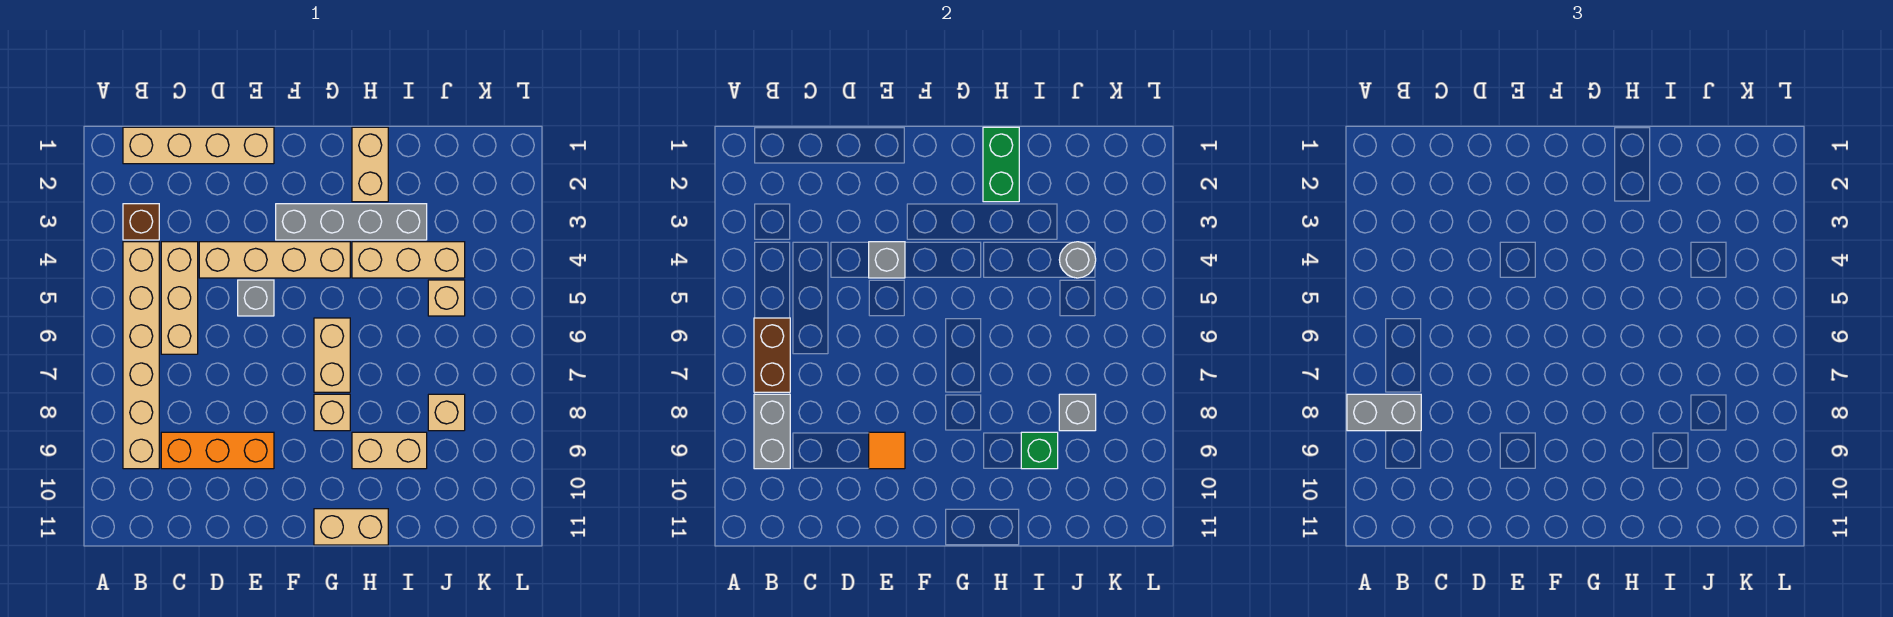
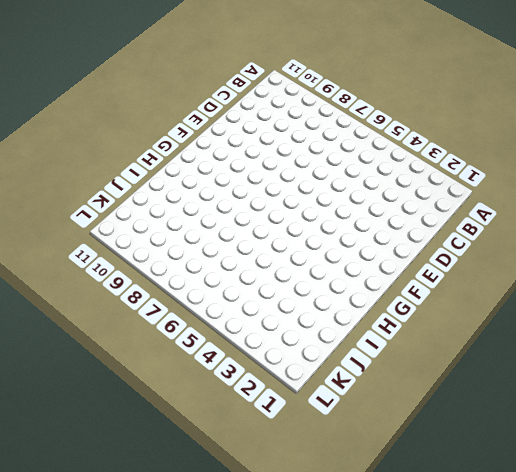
none -> tan brick B1:E1 level 1
none -> brown brick B3 level 1
none -> tan brick B4:B9 level 1

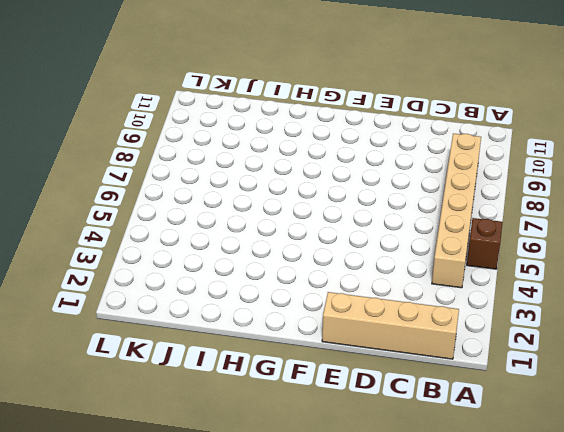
brown brick A5 level 1 -> brown brick B3 level 1
none -> tan brick C4:C6 level 1
none -> orange brick C9:E9 level 1
none -> tan brick D4:G4 level 1

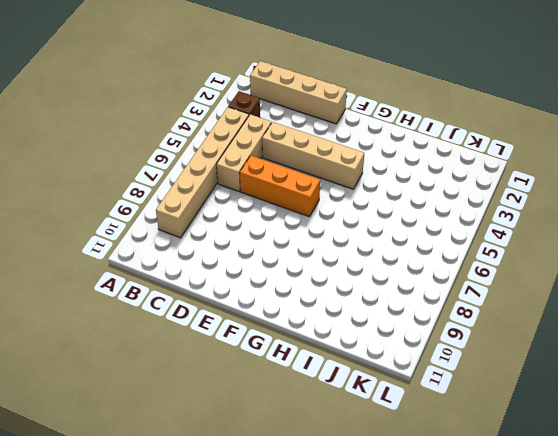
orange brick D6:F6 level 1 -> orange brick C9:E9 level 1
none -> grey brick E5 level 1
none -> grey brick F3:I3 level 1
none -> tan brick G6:G7 level 1

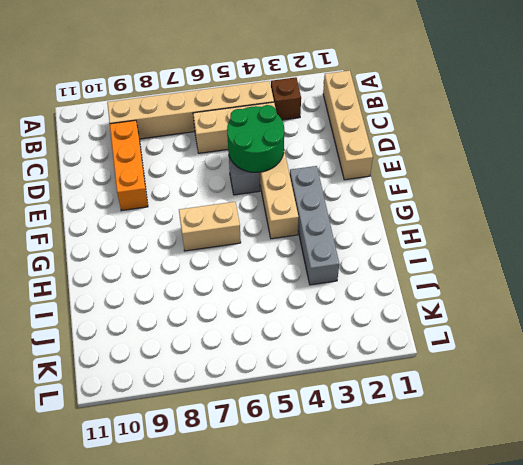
green round brick D4:E5 level 2 -> grey brick E4 level 2
none -> tan brick G8 level 1
none -> tan brick G11:H11 level 1
none -> tan brick H1:H2 level 1

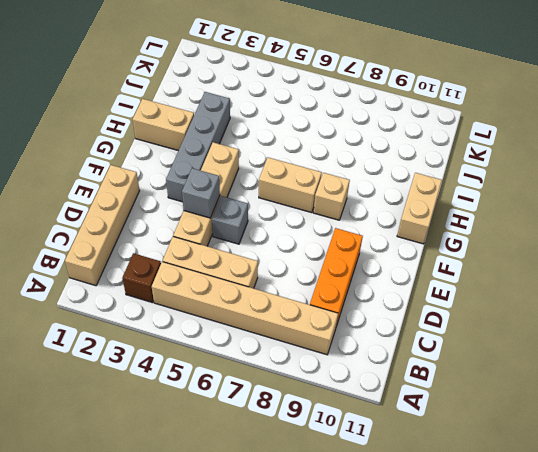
none -> tan brick H4:J4 level 1
none -> tan brick H9:I9 level 1
none -> tan brick J5 level 1

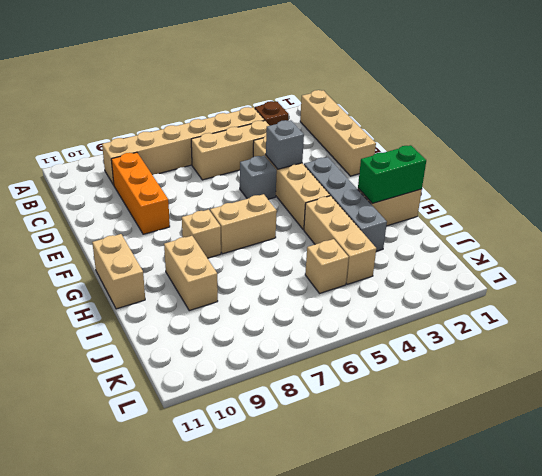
none -> tan brick J8 level 1
none -> brown brick B6:B7 level 2
none -> grey brick B8:B9 level 2

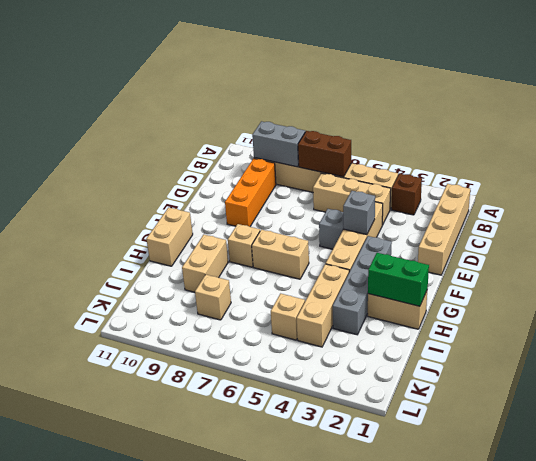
none -> orange tile E9 level 2
none -> green brick I9 level 2
none -> grey round brick J4 level 2

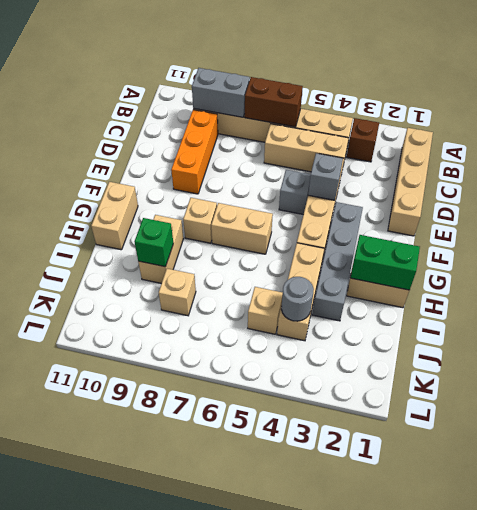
none -> orange tile E9 level 2
none -> grey brick J8 level 2
none -> grey brick A8:B8 level 3

